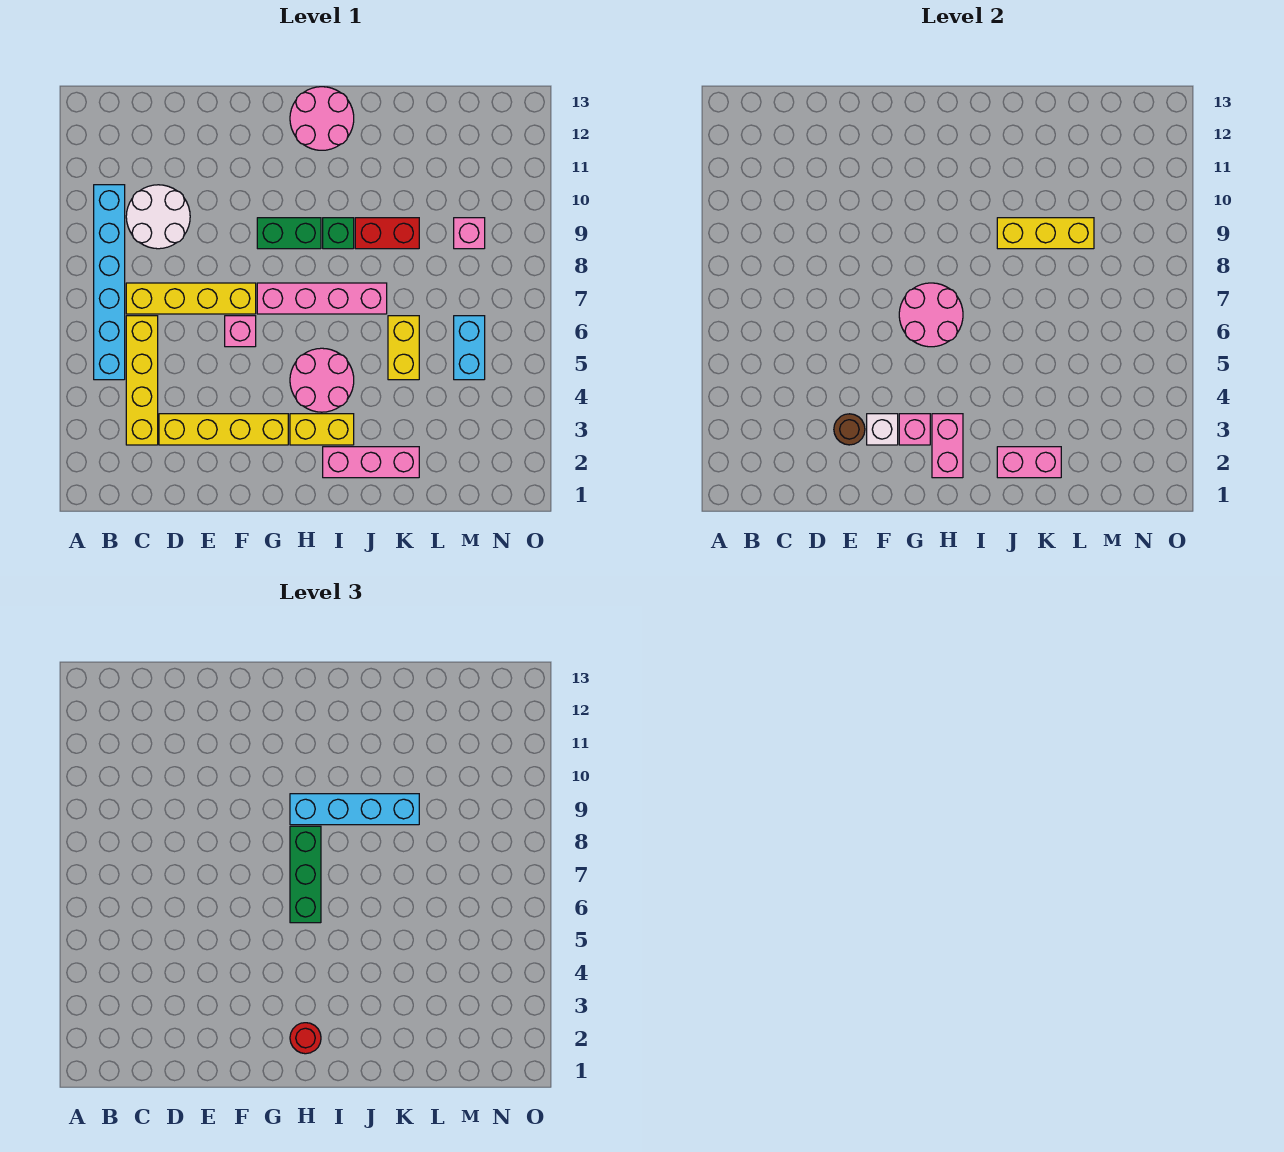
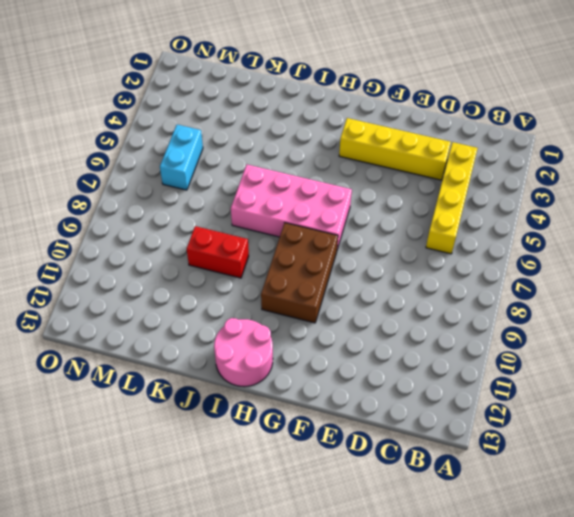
pink brick G6:J7 level 1 -> pink brick G7:J7 level 1
brown brick G8:H10 level 1 -> green brick G9:H9 level 1
none -> cyan brick B5:B10 level 1
none -> yellow brick C7:F7 level 1
none -> white round brick C9:D10 level 1

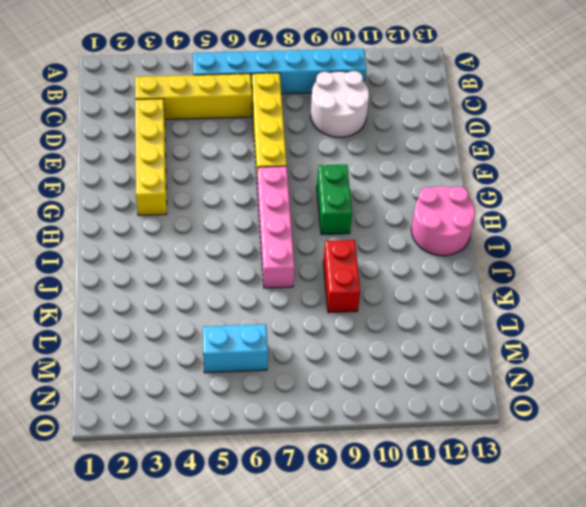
none -> pink brick F6 level 1
none -> yellow brick H3:I3 level 1
none -> pink round brick H4:I5 level 1

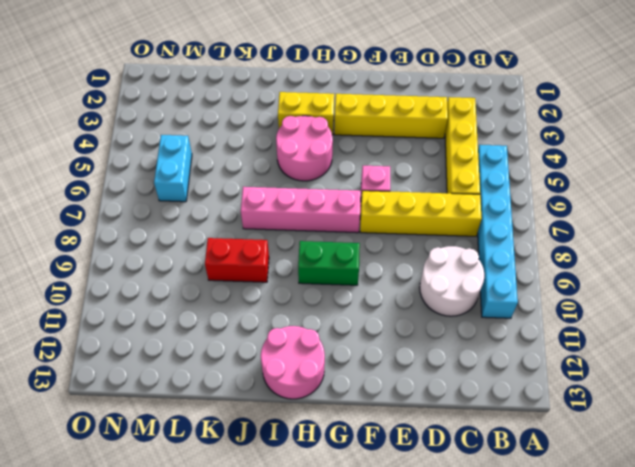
none -> pink brick I2:K2 level 1
none -> green brick I9 level 1
none -> yellow brick K5:K6 level 1

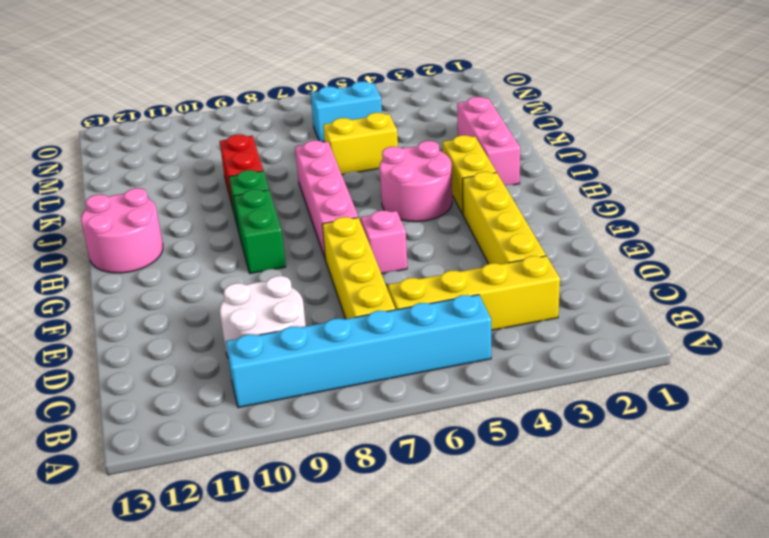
none -> pink brick M9 level 1
none -> brown round brick E3 level 2
none -> white brick F3 level 2

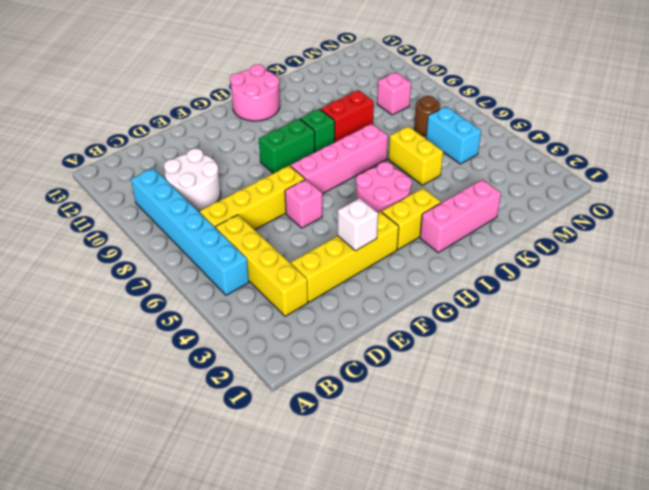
brown round brick M7 level 1 -> brown round brick E3 level 2
none -> pink brick G3 level 2
none -> pink round brick G6:H7 level 2
none -> pink brick H2:H3 level 2

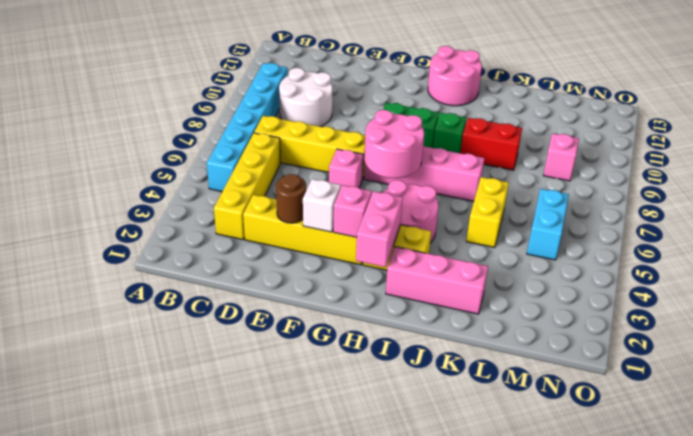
none -> pink brick J2:K2 level 2
none -> yellow brick J9:L9 level 2
none -> red round brick H2 level 3

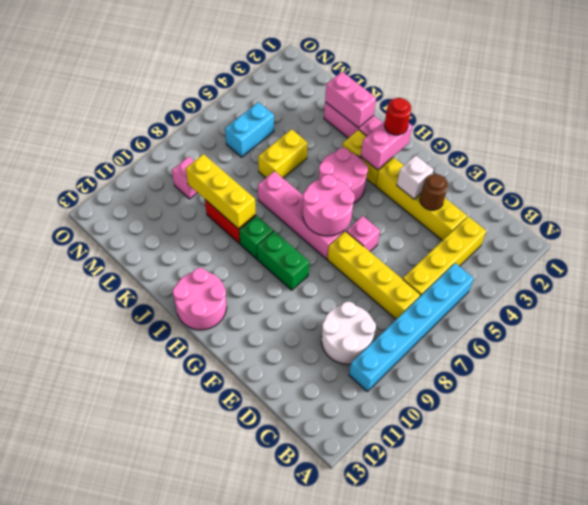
none -> pink brick G3 level 2
none -> green brick H6:H8 level 3
none -> cyan brick H9:K9 level 3

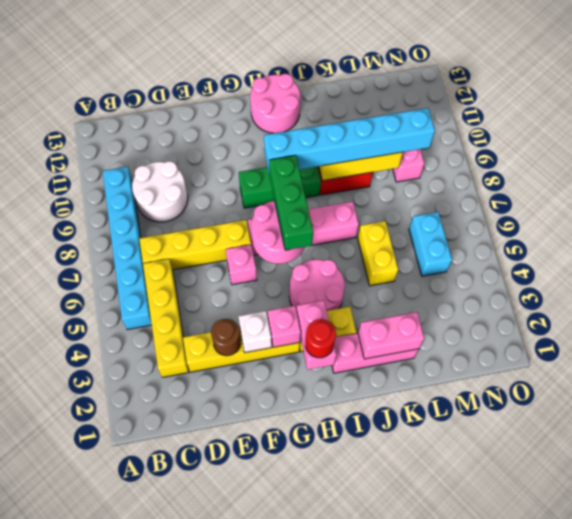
cyan brick H9:M9 level 3 -> cyan brick H9:K9 level 3

